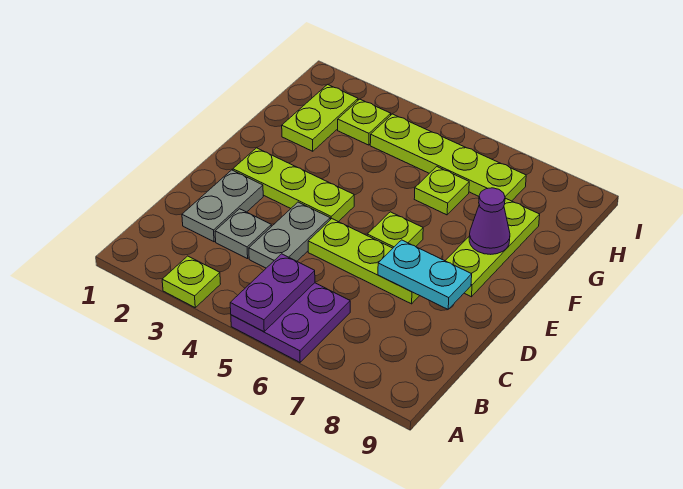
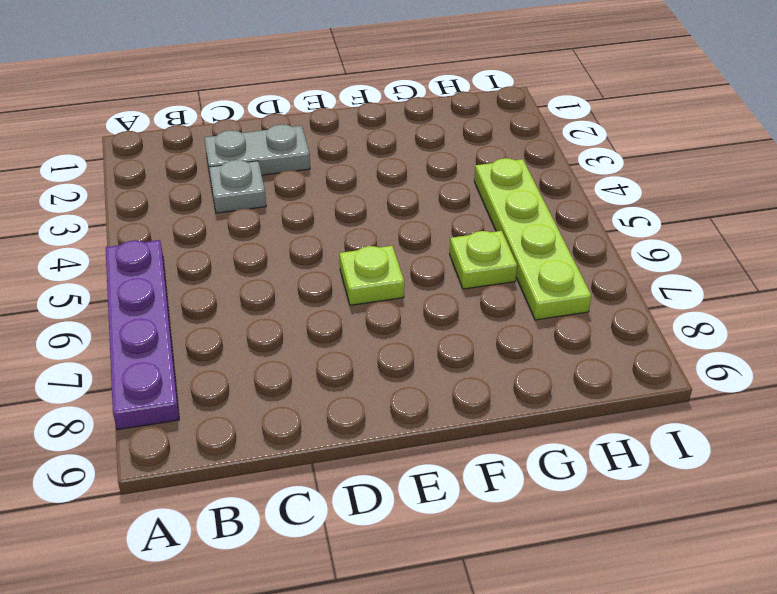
purple plate A5:A8 level 1 -> purple plate A5:B6 level 1
none -> lime plate A3 level 1
none -> grey plate C4:D4 level 1
none -> lime plate D5:D7 level 1

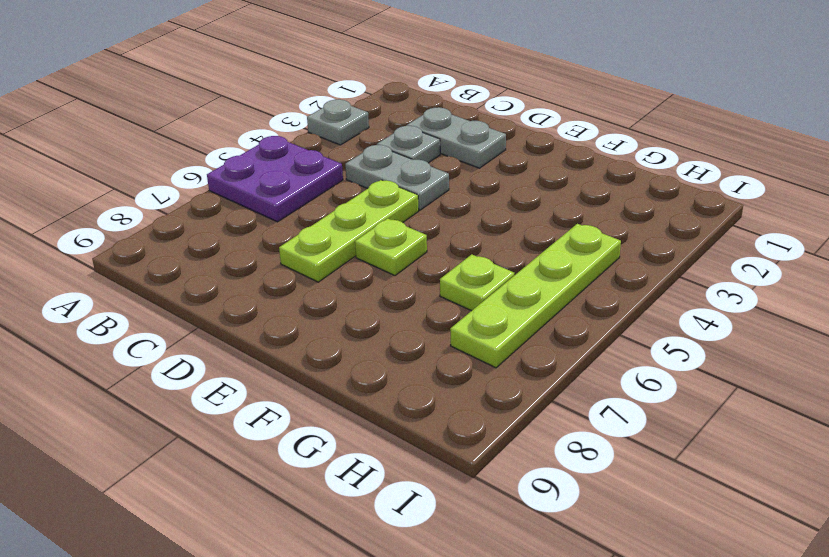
grey plate A3 level 1 -> lime plate A3 level 1
none -> lime plate E2:E4 level 1
none -> lime plate E8:G8 level 1
none -> lime plate G2:H2 level 1

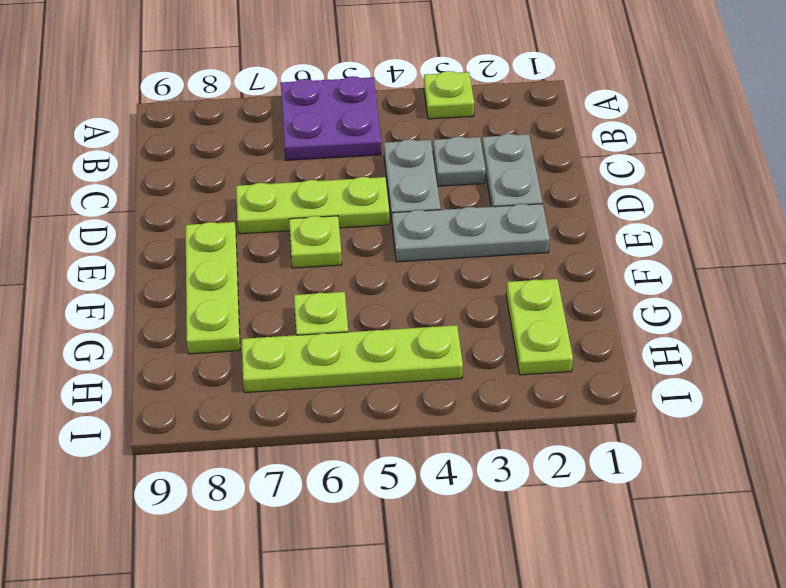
grey plate E2:E4 level 1 -> lime plate E2:E4 level 1
none -> lime plate H3 level 1
none -> purple plate A5:B5 level 2
none -> cyan plate D7:D8 level 2

